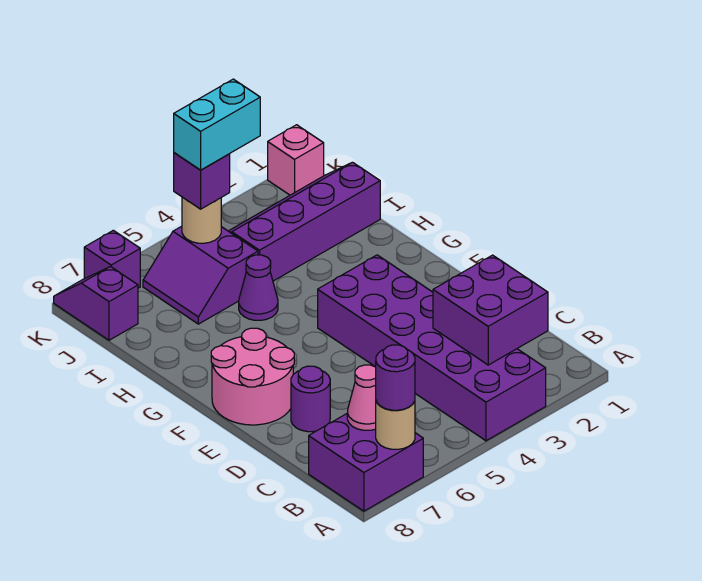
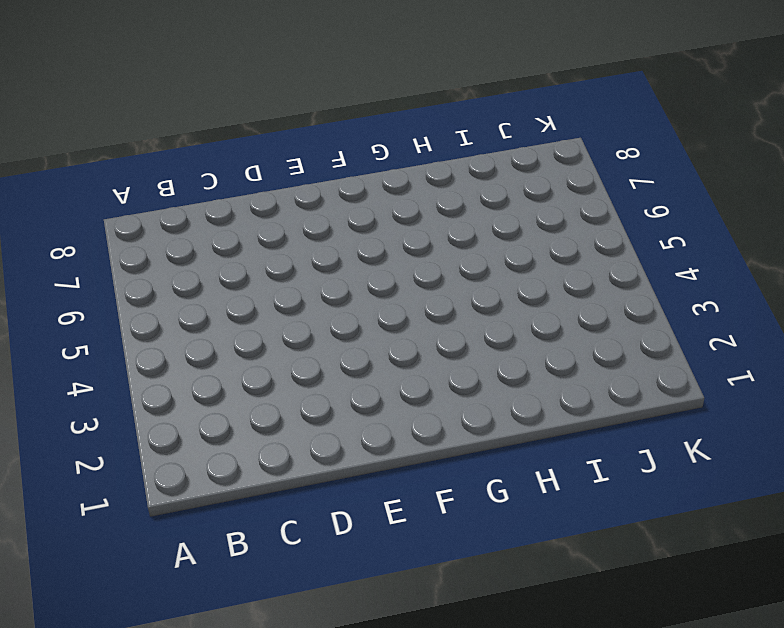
none -> purple brick A3:F4 level 1
none -> purple brick A7:B8 level 1
none -> purple round brick D7 level 1

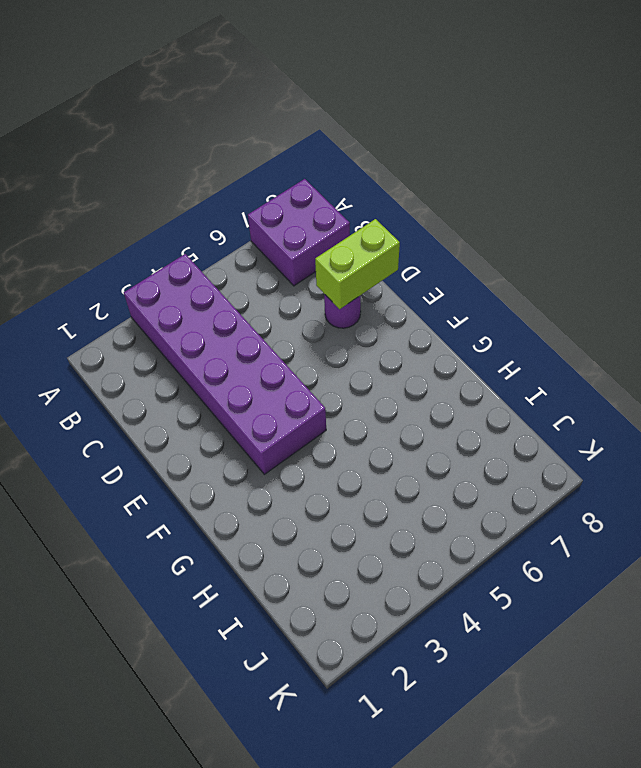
lime brick D7:D8 level 2 -> none
none -> pink round brick E7:F8 level 1
none -> purple cone H5 level 1
none -> purple slope I1:J4 level 1 top I

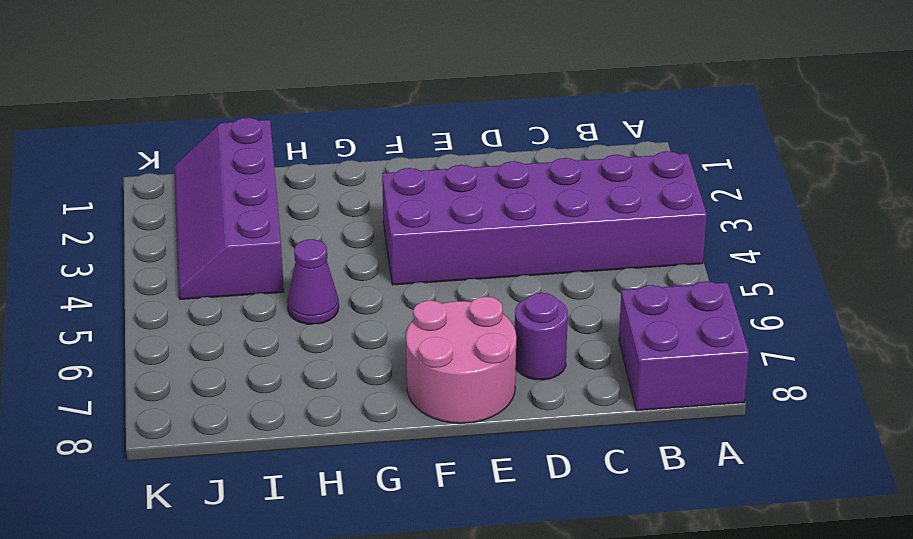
none -> purple slope I5:J6 level 1 top 5
none -> purple slope J8:K8 level 1 top J
none -> pink brick K1 level 1

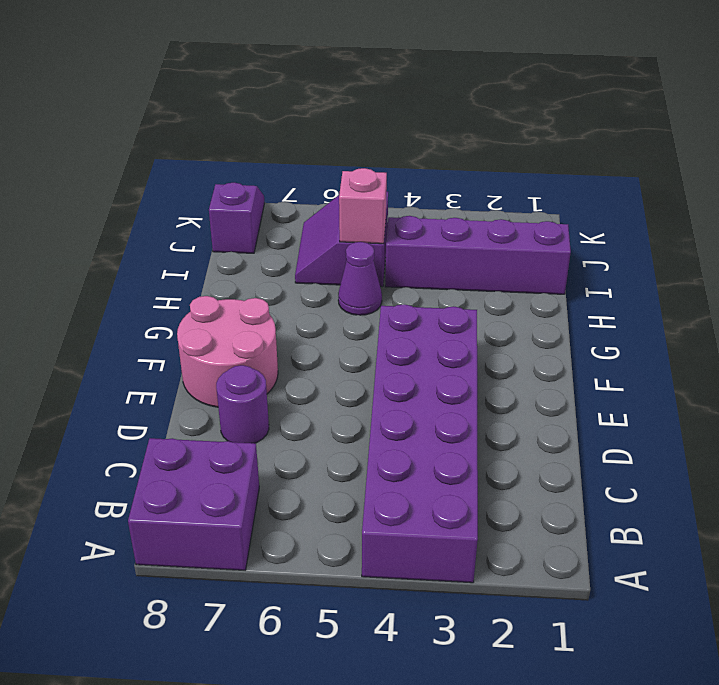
pink brick I5 level 2 -> pink brick K1 level 1
none -> purple brick K7 level 1
none -> tan round brick A7 level 2
none -> purple brick B2:C3 level 2

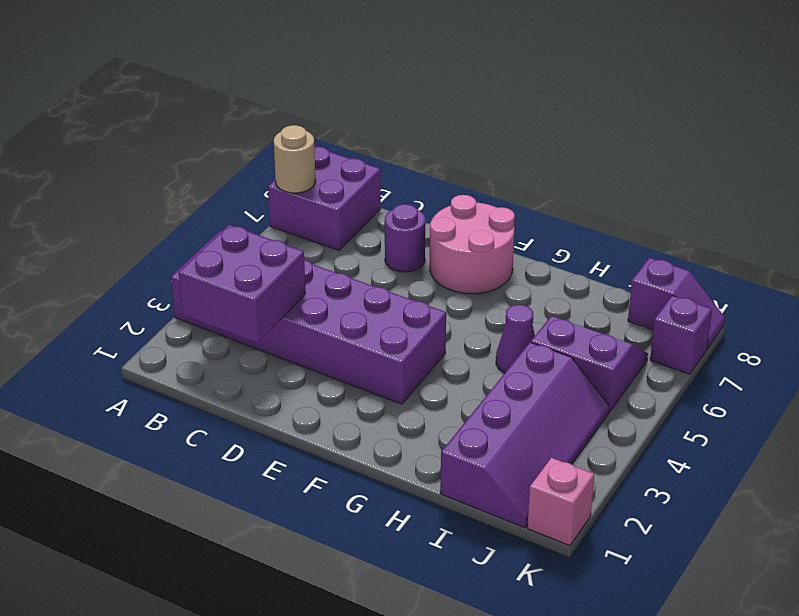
none -> pink cone B7 level 2
none -> tan round brick J5 level 2
none -> purple round brick A7 level 3

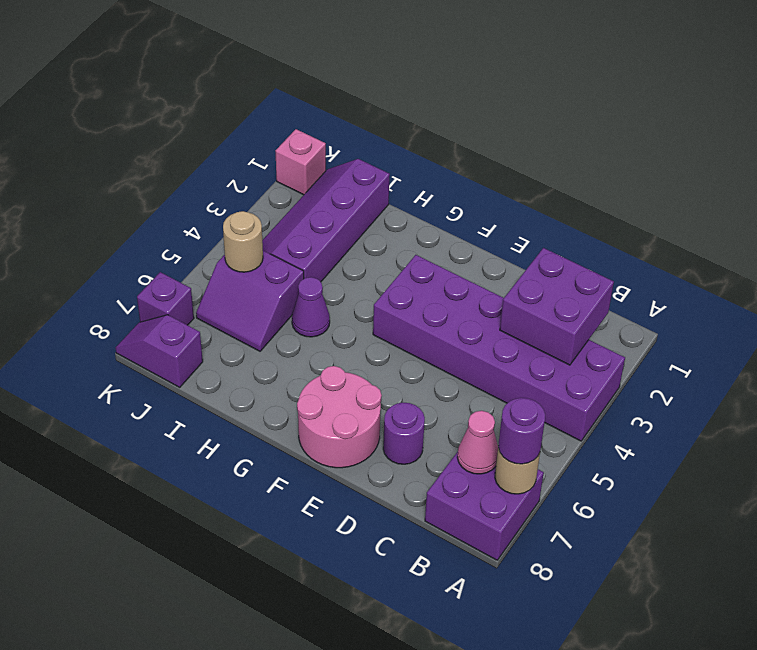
none -> purple brick J5 level 3
none -> cyan brick J4:J5 level 4

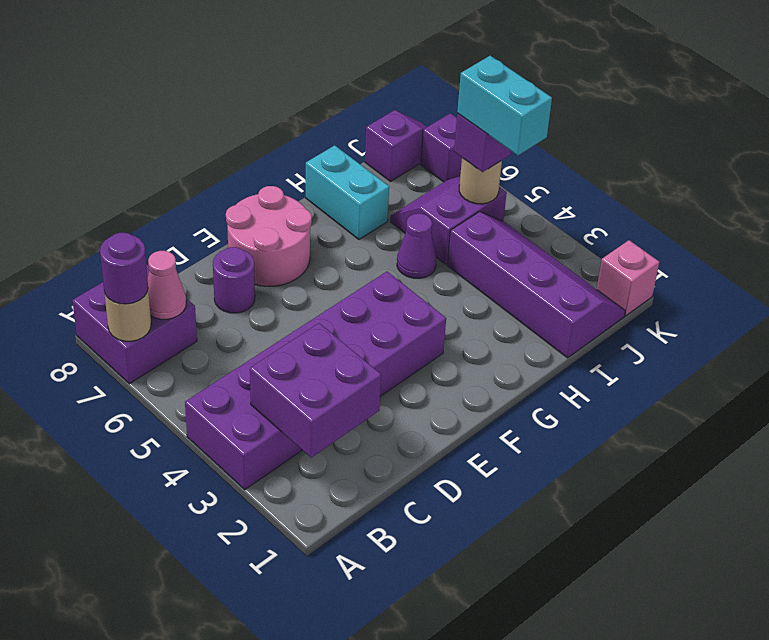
cyan brick H7:H8 level 1 -> none

